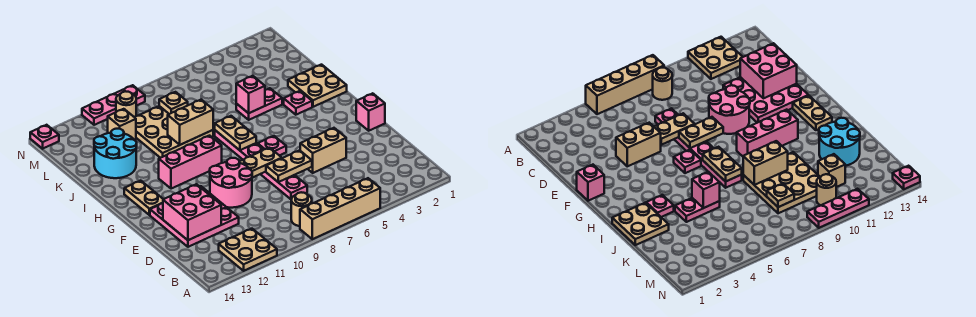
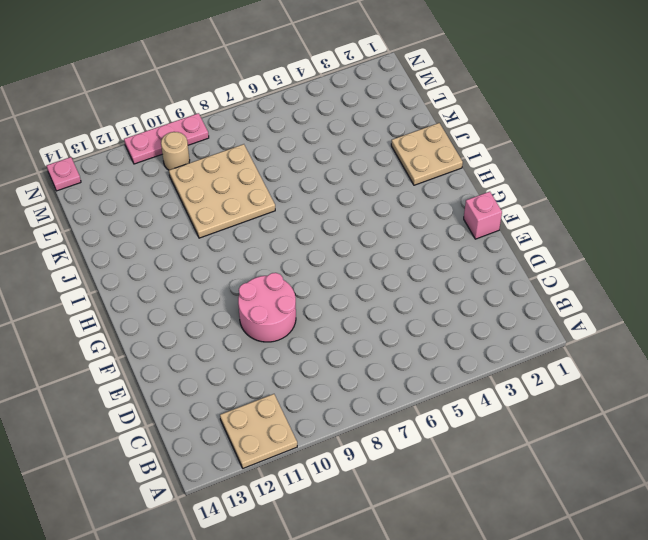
none -> tan brick A5:A8 level 1
none -> tan round brick B8 level 1
none -> pink plate D7:I7 level 1

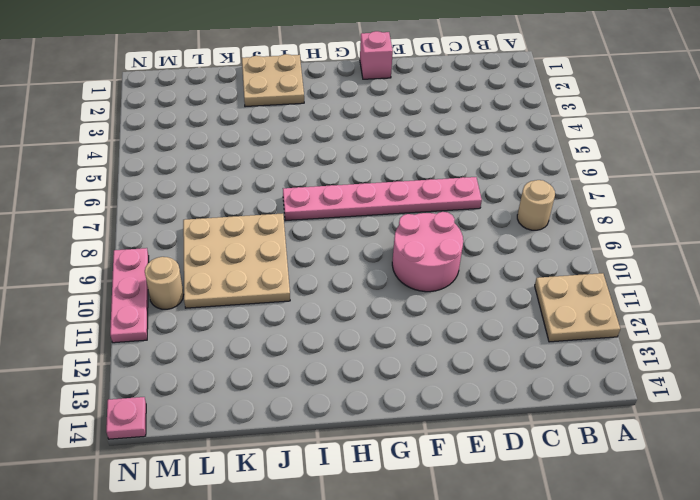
none -> tan brick A5:A8 level 1
none -> pink plate D11:F13 level 1
none -> tan brick E4:E5 level 1

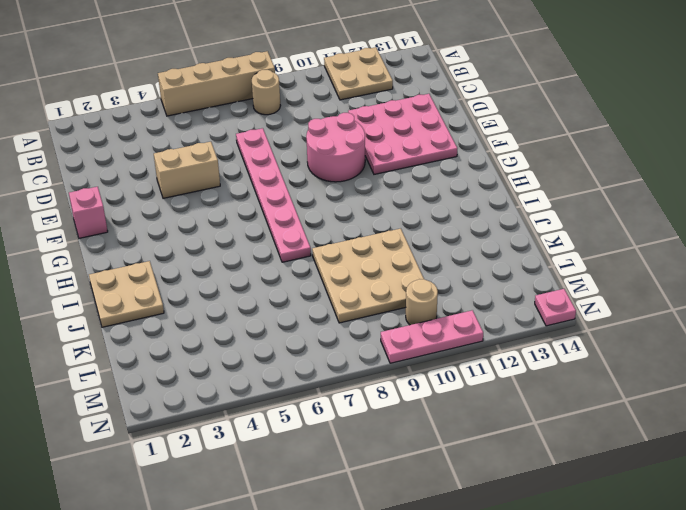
none -> pink plate G6 level 1
none -> tan plate G13:H13 level 1
none -> pink brick H9:H11 level 1

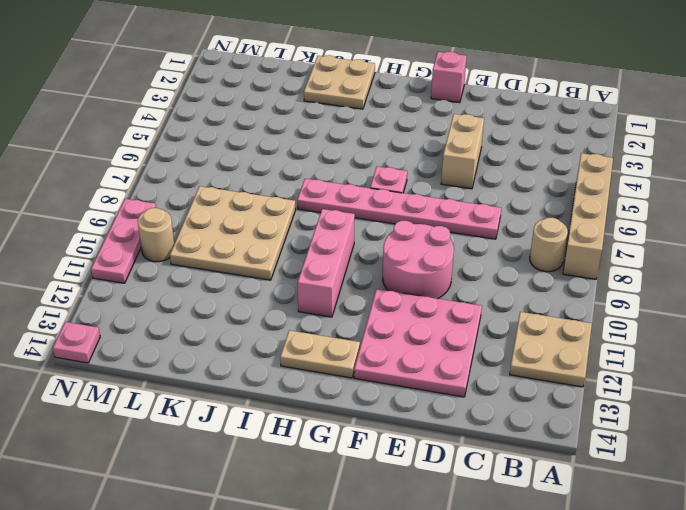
none -> pink plate I3 level 1
none -> pink plate J4:J5 level 1
none -> cyan round brick J12:K13 level 1

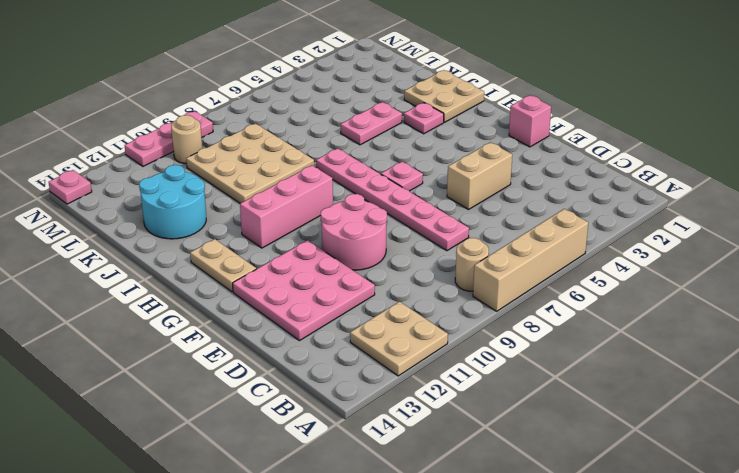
none -> tan brick L11 level 1
none -> pink brick D12:E13 level 2
none -> tan plate E6:E7 level 2

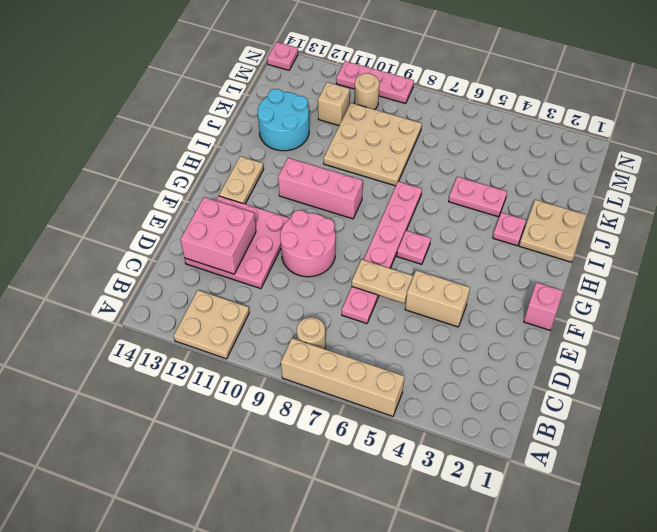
none -> tan plate F7:F8 level 2
none -> tan plate H7:I7 level 2
none -> pink brick J5 level 2

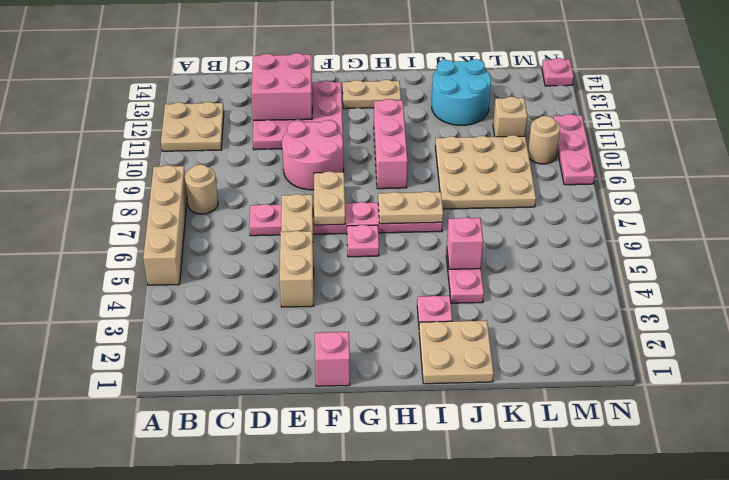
none -> tan brick J8:J9 level 2
none -> tan plate L8 level 2

